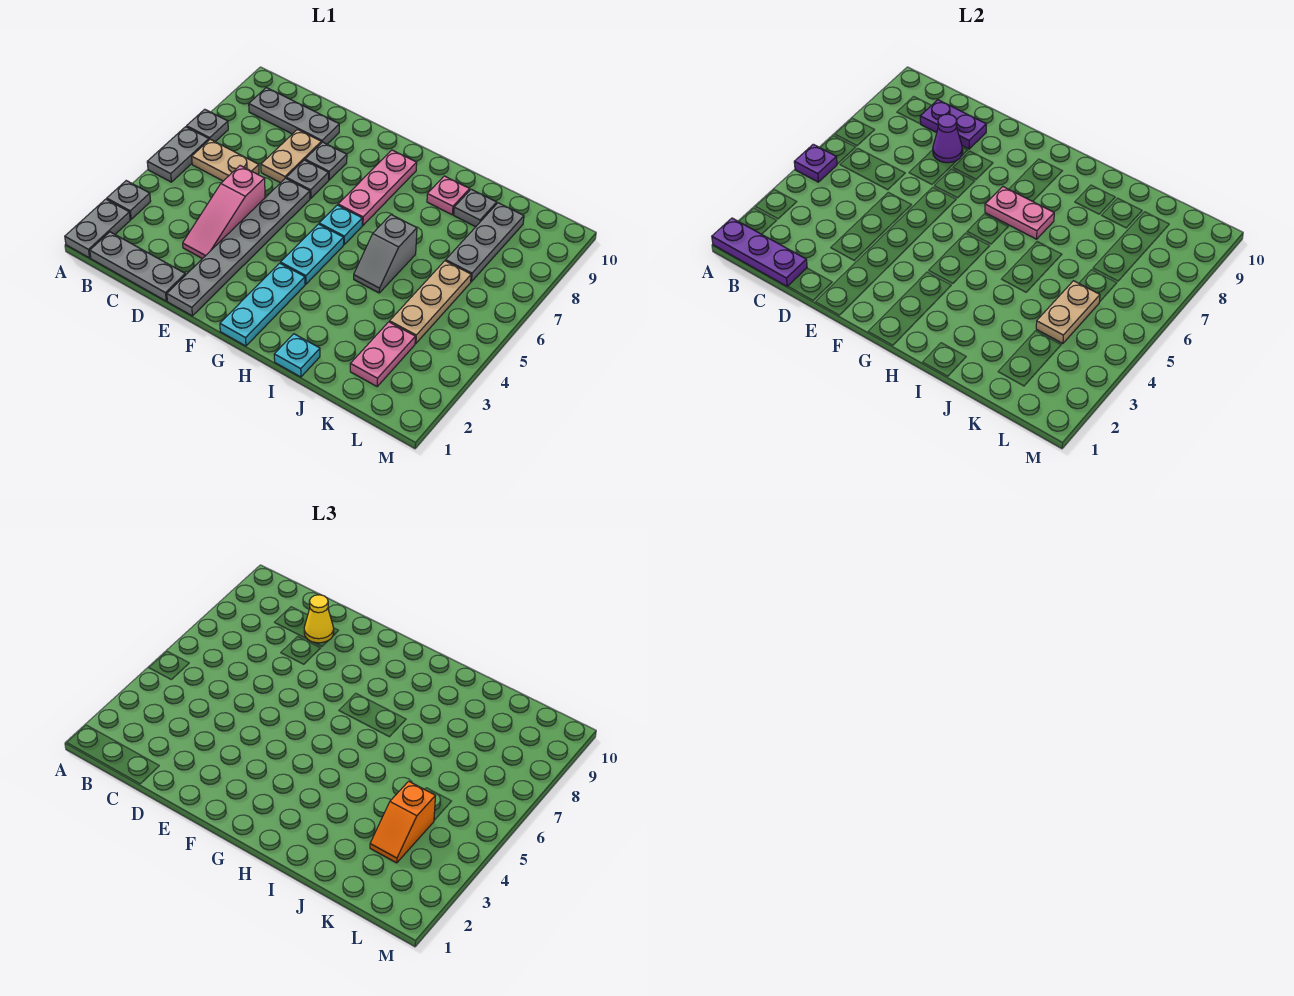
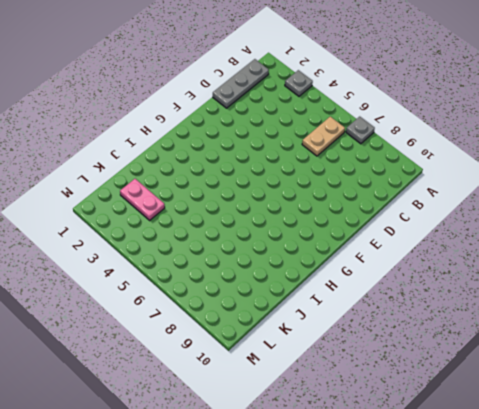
none -> grey plate A1:A2 level 1
none -> grey plate A5:A6 level 1
none -> grey plate B9:D9 level 1
none -> pink slope D3:D5 level 1 top 5

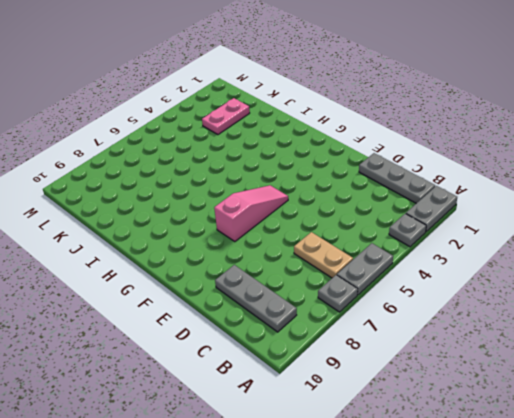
pink slope F5:F7 level 1 top 7 -> pink slope D3:D5 level 1 top 5
none -> tan plate D7:D8 level 1
none -> grey plate E1:E6 level 1
none -> grey plate E7 level 1
none -> grey plate E8 level 1

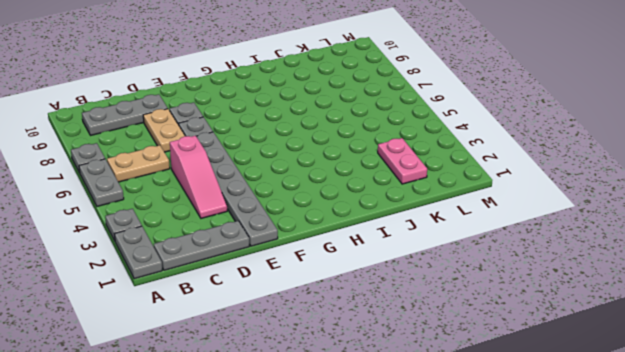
none -> cyan plate G1:G3 level 1
none -> cyan plate G4:G5 level 1
none -> cyan plate G6 level 1
none -> pink plate G7:G9 level 1

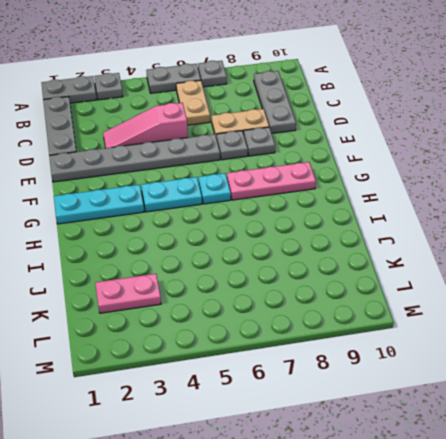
none -> cyan plate I1 level 1
none -> grey slope I5:I6 level 1 top 6
none -> pink plate I9 level 1
none -> grey plate J9 level 1

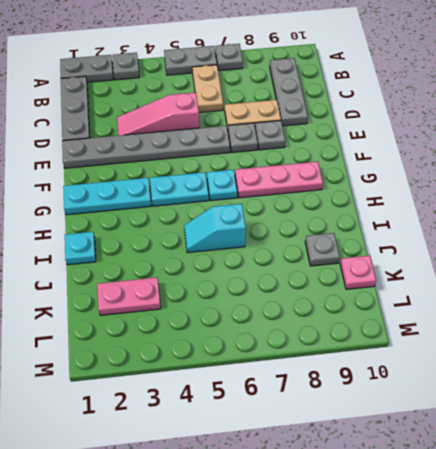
cyan slope I5:I6 level 1 top 6 -> grey slope I5:I6 level 1 top 6
pink plate K10 level 1 -> pink plate I9 level 1
none -> tan plate K4:K6 level 1
none -> grey plate K7:K9 level 1
none -> purple plate A1:C1 level 2
none -> purple plate A5 level 2

